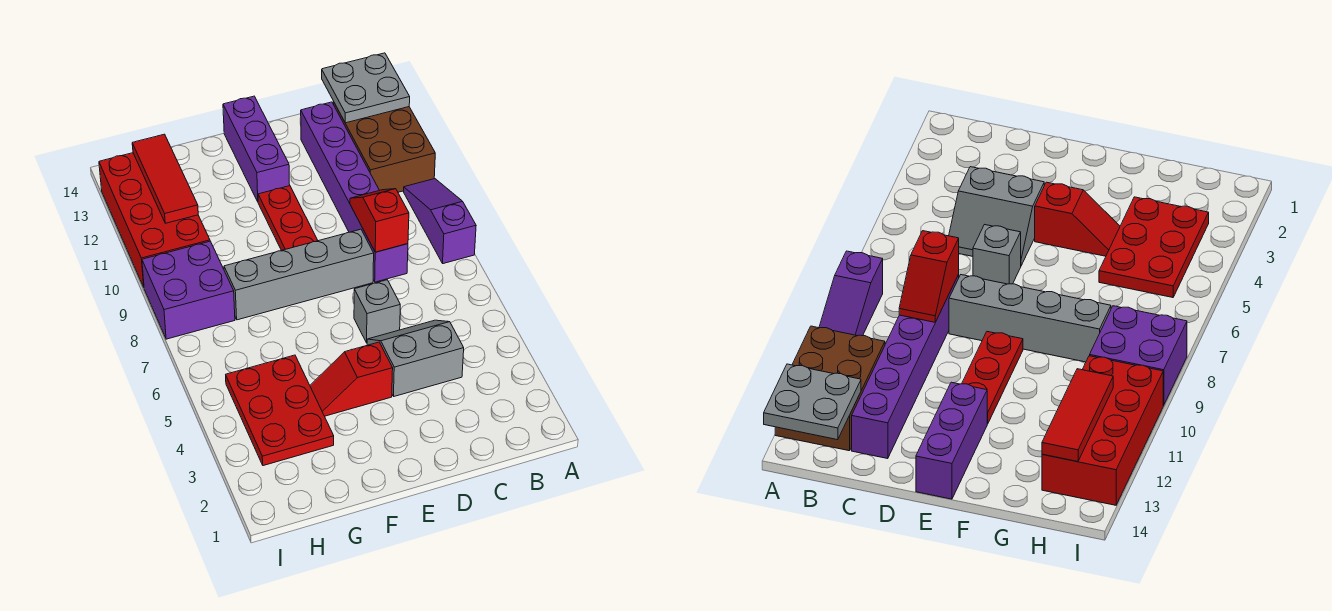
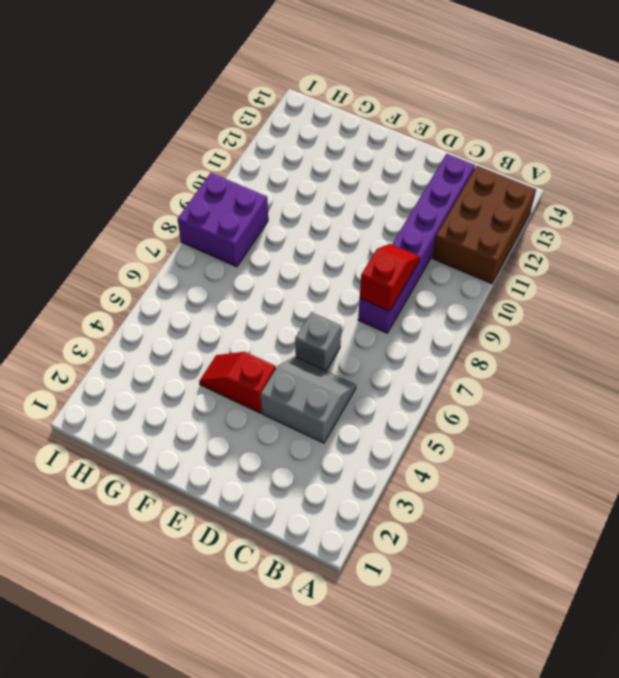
none -> purple slope A8:A10 level 1 top 8
none -> grey brick D8:G8 level 1
none -> red plate E9:E11 level 1

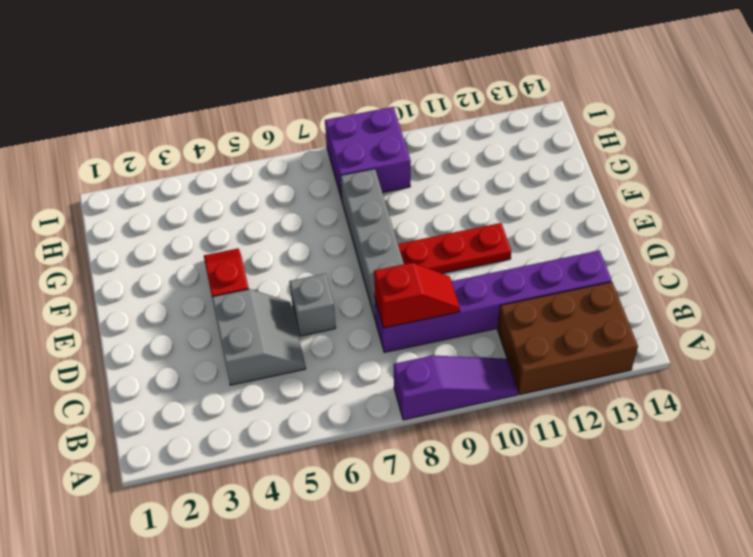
none -> purple brick E12:E14 level 1
none -> red plate G3:H5 level 1
none -> red brick H10:I13 level 1

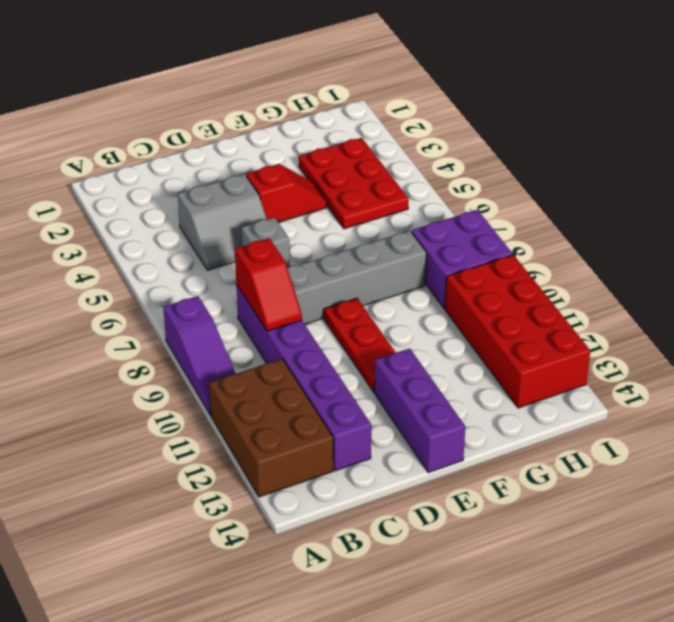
none -> grey plate A13:B14 level 2
none -> red tile H11:H13 level 2

